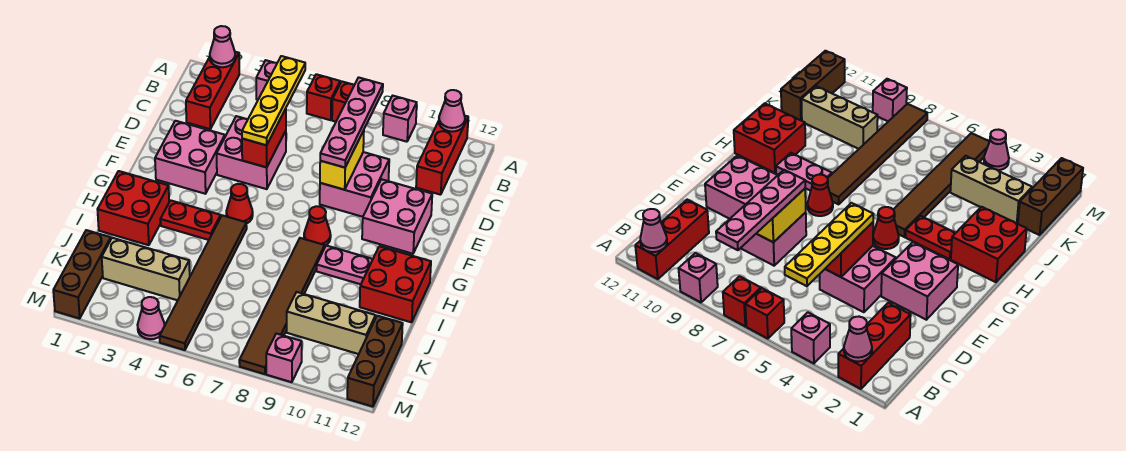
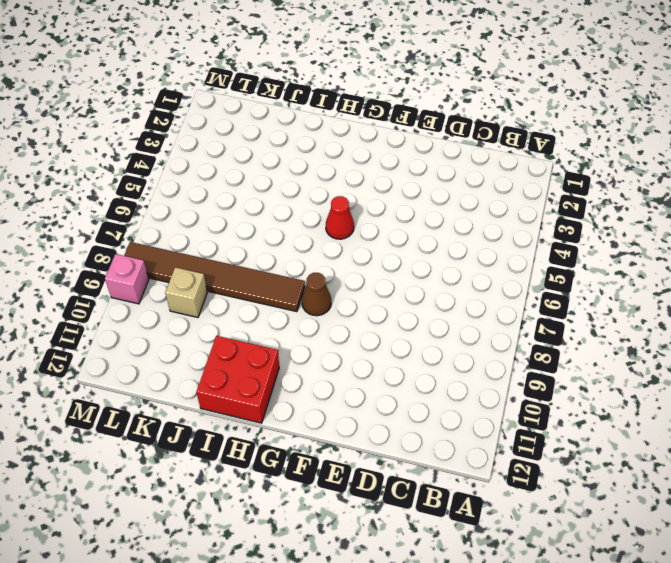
brown cone G8 level 1 -> red cone G8 level 1
tan brick K9 level 1 -> tan brick K9:K11 level 1
none -> red brick A2:C2 level 1
none -> pink brick A4 level 1
none -> red brick A6 level 1
none -> red brick A7 level 1

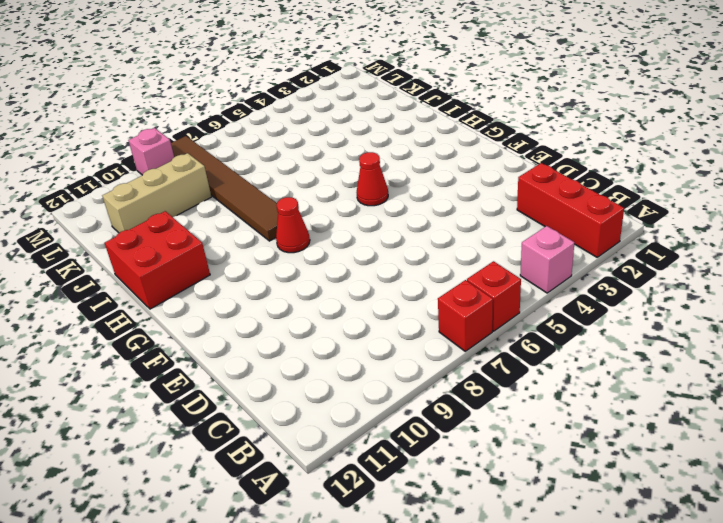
none -> pink brick A9 level 1
none -> red brick A11:C11 level 1
none -> pink brick D4:E5 level 1
none -> pink brick D8:E9 level 1

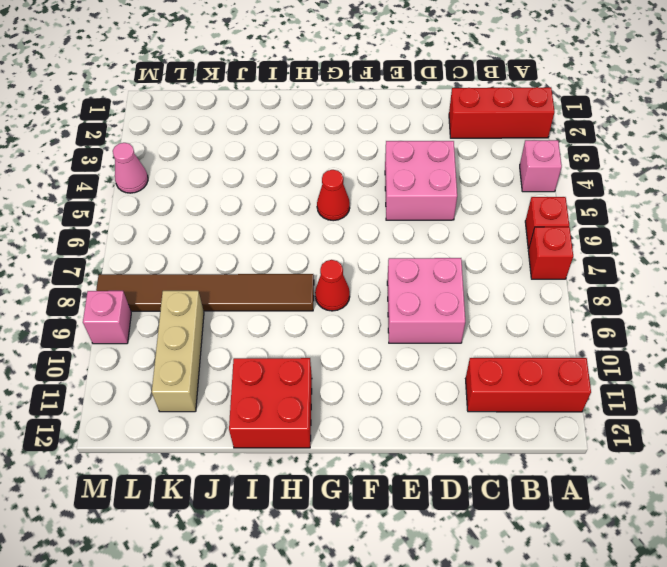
none -> pink brick A9 level 1
none -> pink brick E2:F3 level 1
none -> pink brick E10:F11 level 1
none -> red brick H1:I2 level 1

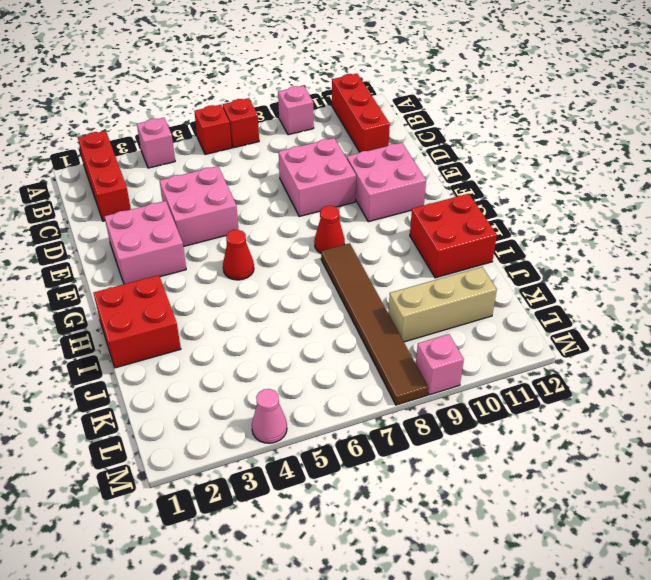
none -> red plate H3:H4 level 1
none -> brown tile H5:M5 level 1
none -> pink plate H9:H10 level 1
none -> brown brick K1:M1 level 1

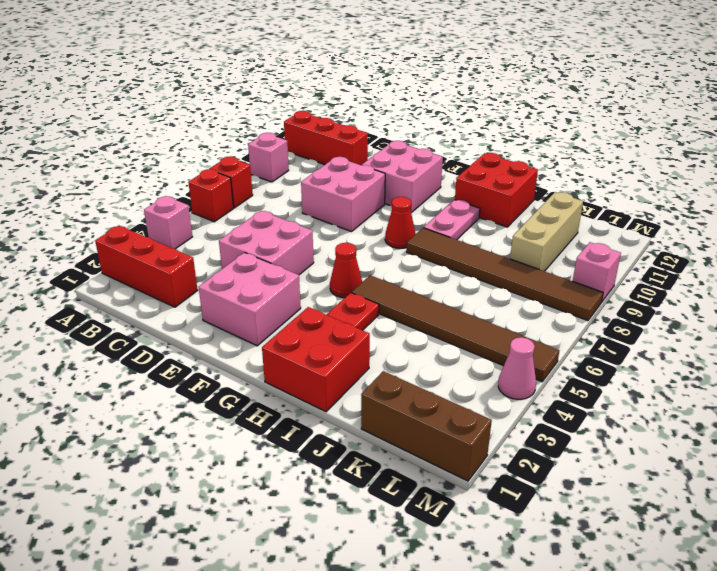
none -> tan brick K2:K4 level 1
none -> brown brick K12:M12 level 1
none -> pink cone A2 level 2
none -> pink cone A11 level 2

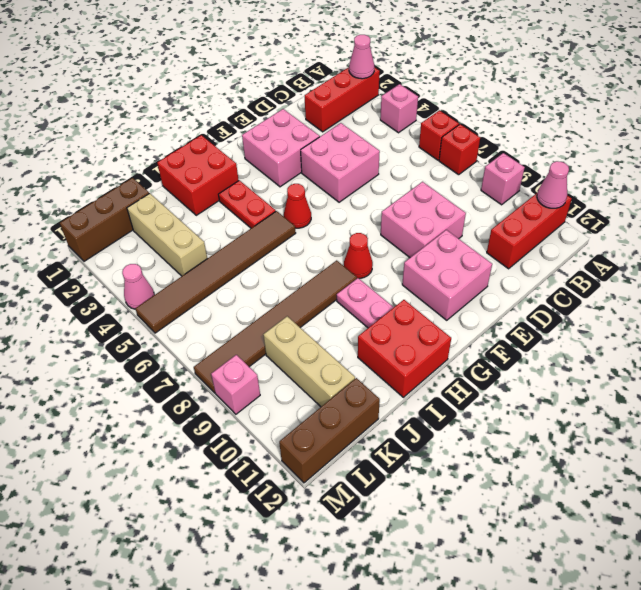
none -> red brick D5:E5 level 2
none -> yellow brick D8:E8 level 2
none -> yellow plate B5:E5 level 3
none -> pink plate B8:E8 level 3

